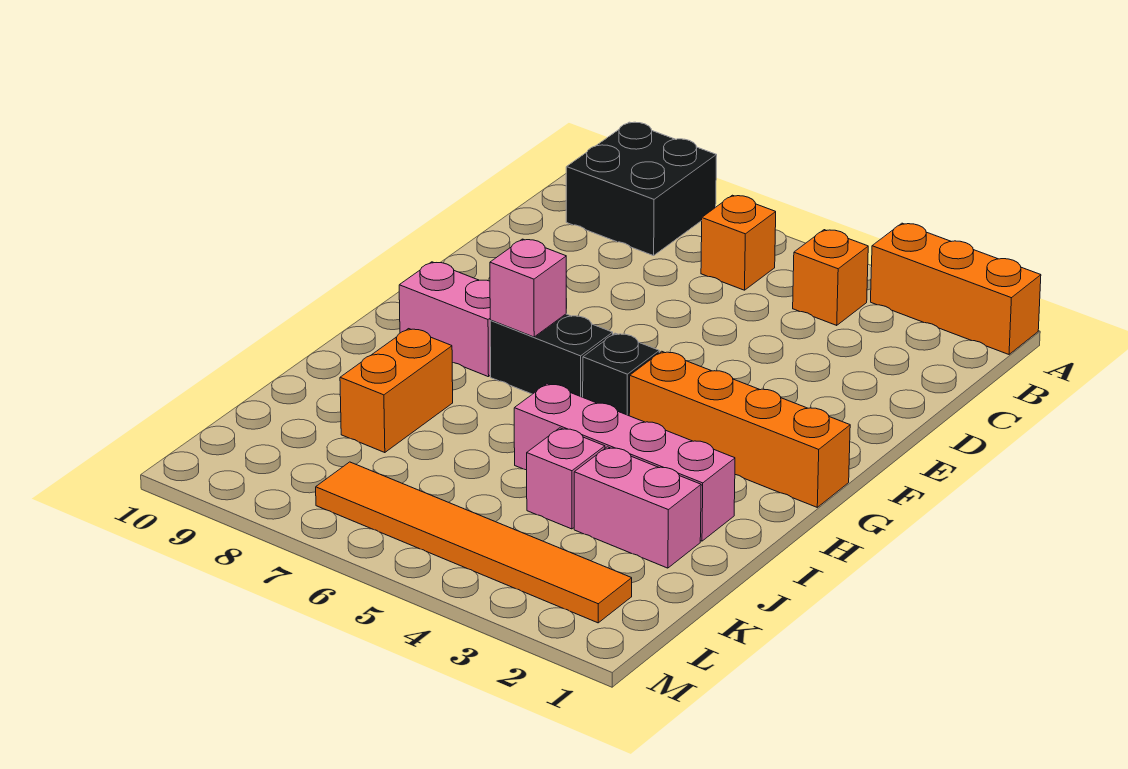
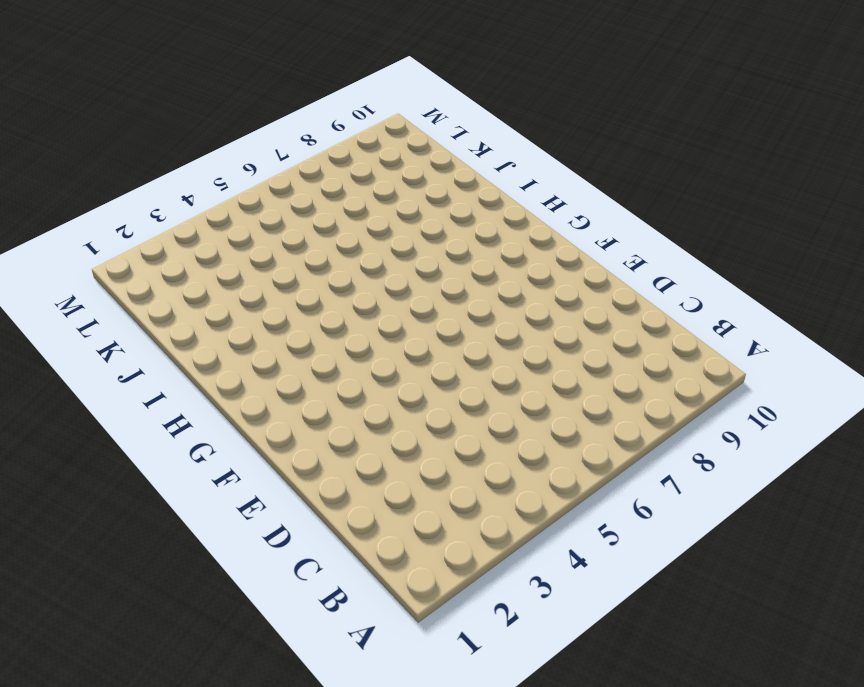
none -> orange brick A1:A3 level 1
none -> black brick A8:B9 level 1
none -> orange brick B4 level 1

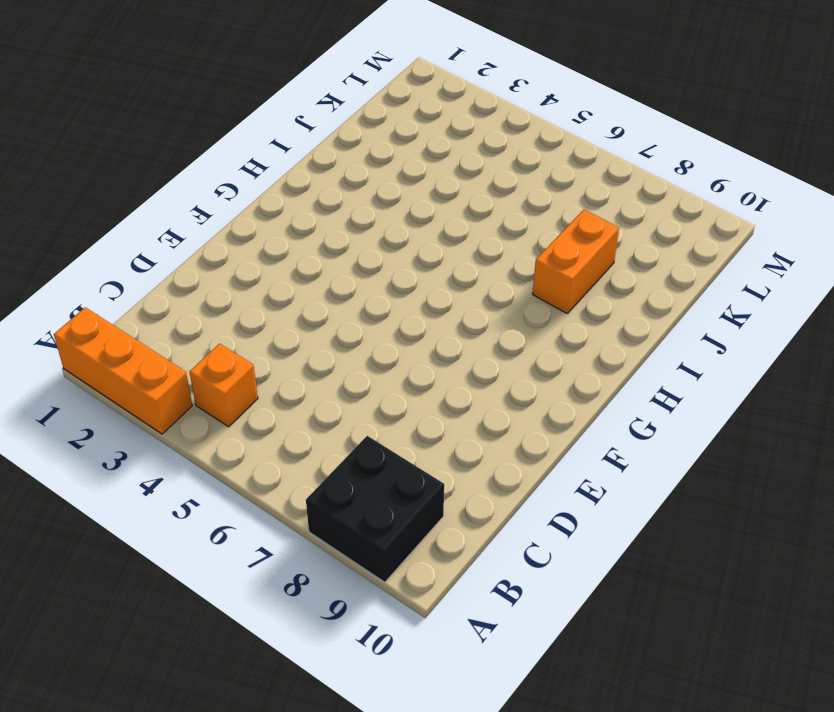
none -> orange brick B6 level 1
none -> orange brick G1:G4 level 1
none -> black brick G5 level 1

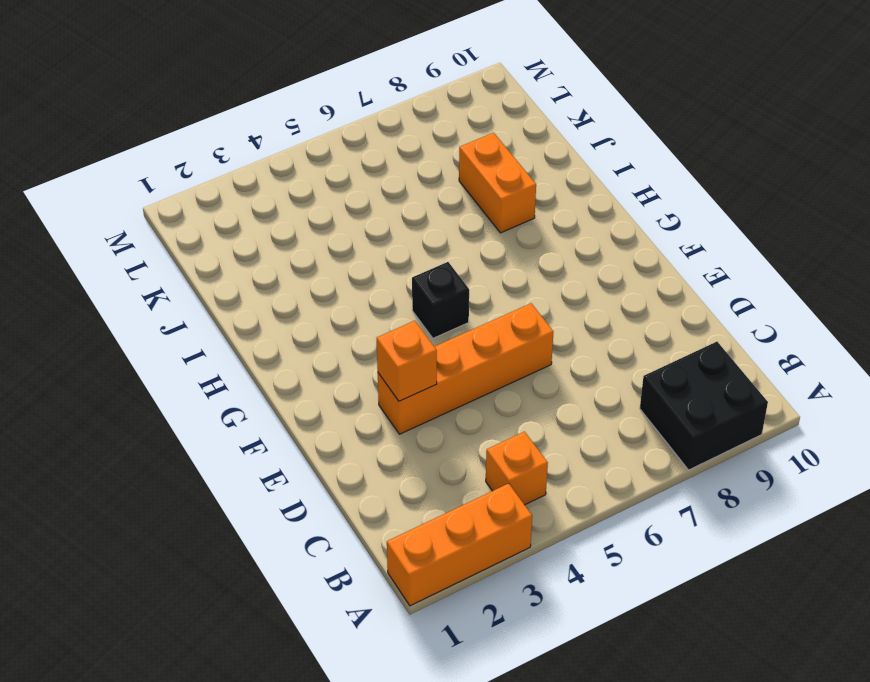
orange brick E3:E6 level 1 -> orange brick G1:G4 level 1
orange brick E3 level 2 -> orange brick B6 level 1
none -> black brick G6:G7 level 1
none -> pink brick G8:G9 level 1
none -> pink brick I2:I5 level 1

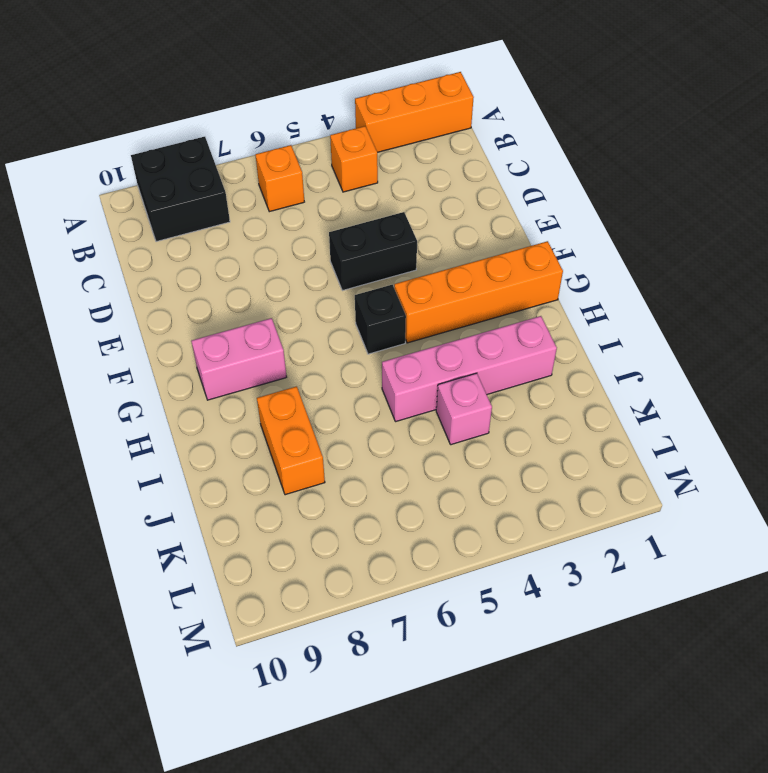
black brick E4:E5 level 1 -> black brick G6:G7 level 1
none -> pink brick J2:J3 level 1
none -> orange tile L2:L7 level 1
none -> pink brick G7 level 2

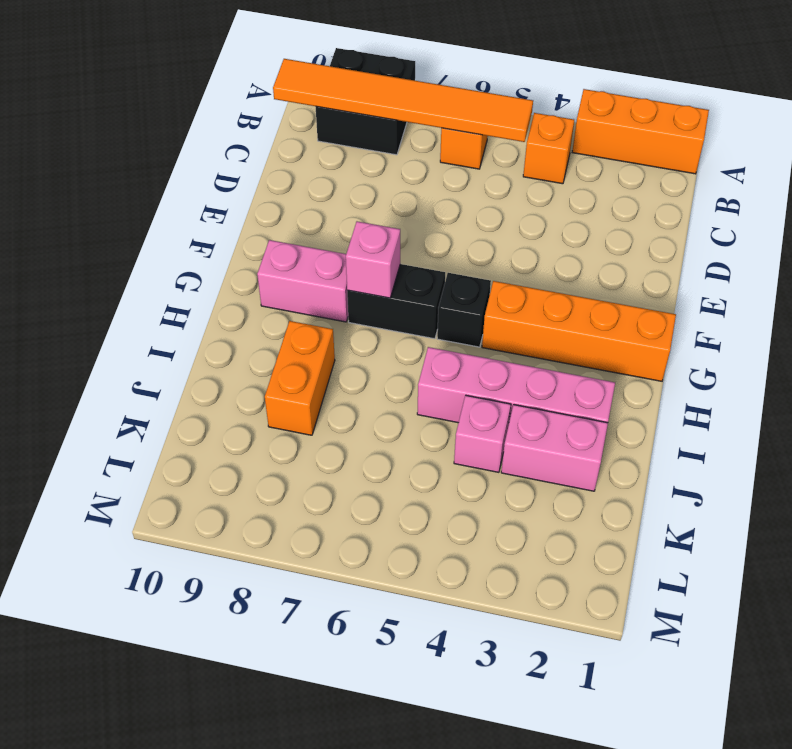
orange tile B5:B10 level 2 -> orange tile L2:L7 level 1

